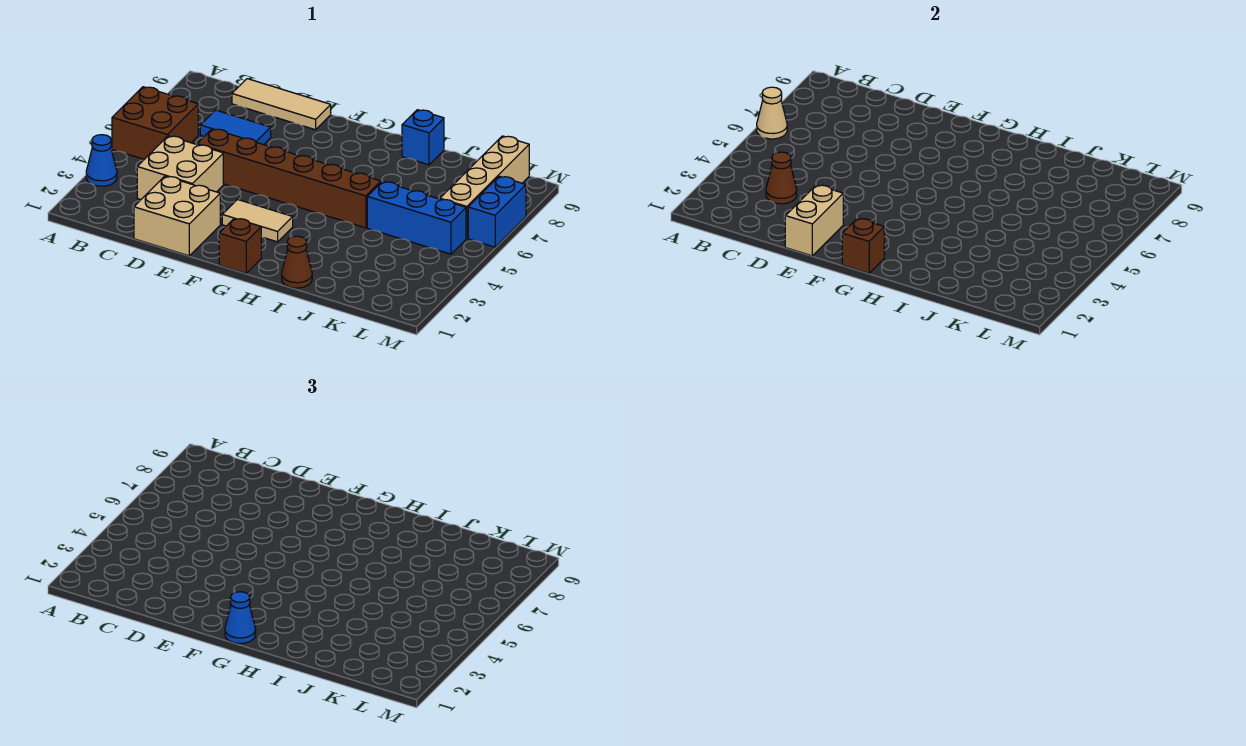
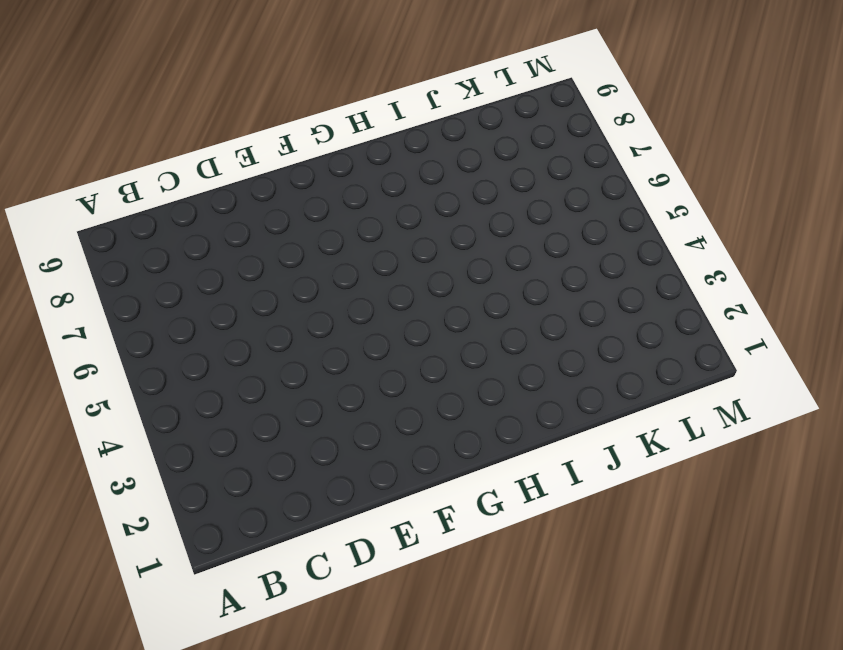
none -> blue cone A3 level 1
none -> brown brick A5:B6 level 1
none -> tan brick C3:D4 level 1

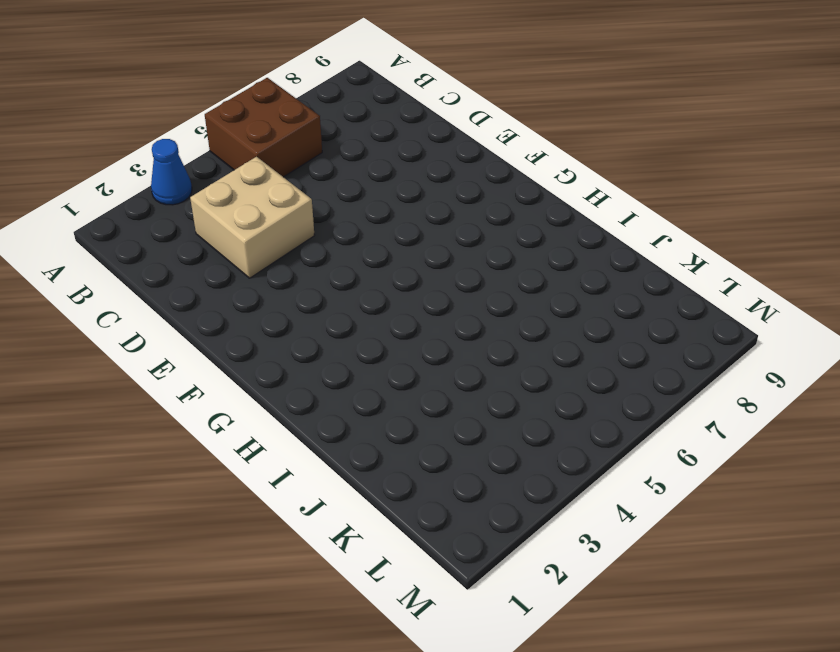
none -> blue tile C7:D7 level 1
none -> tan tile C9:E9 level 1
none -> tan brick D1:E2 level 1

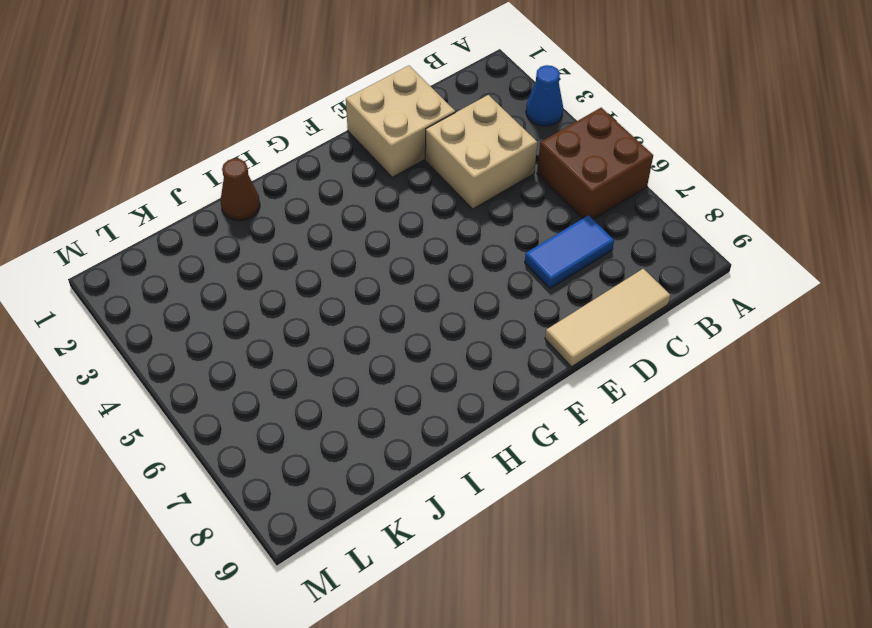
none -> brown brick D5:I5 level 1
none -> tan tile F3:G3 level 1
none -> brown brick G1 level 1

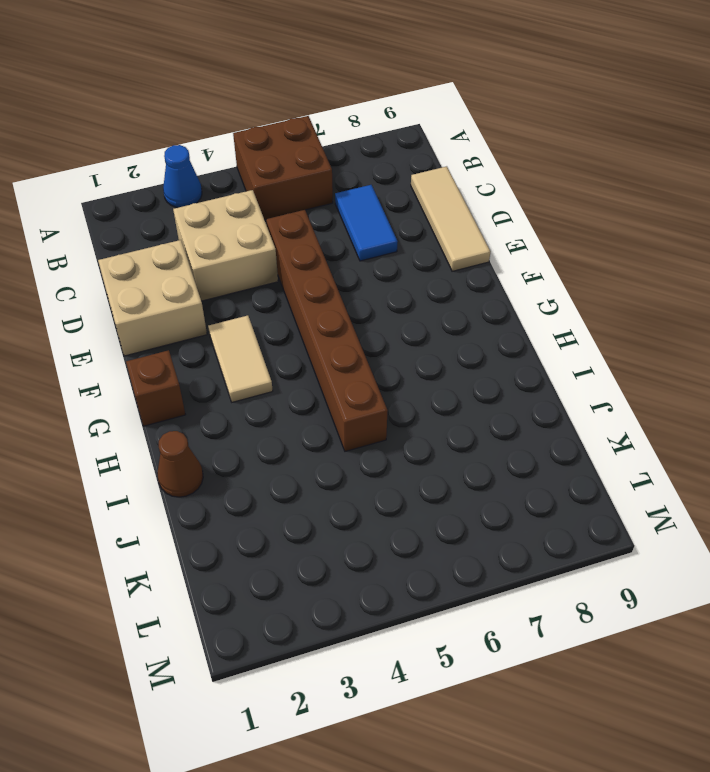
none -> blue brick I9 level 1
none -> blue brick J5:L5 level 1
none -> tan brick L6:L9 level 1

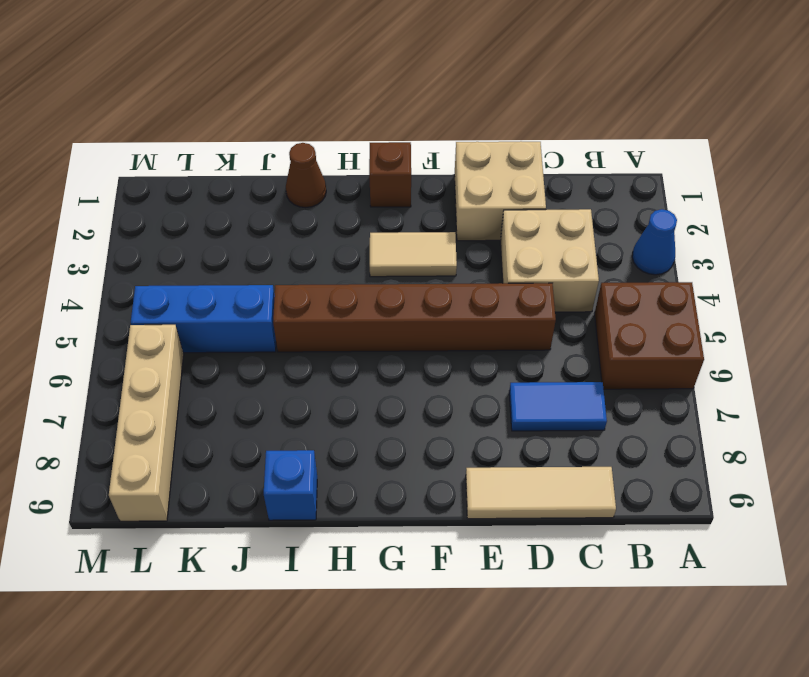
none -> blue brick M6:M7 level 1
none -> tan cone A6 level 2
none -> brown cone C3 level 2

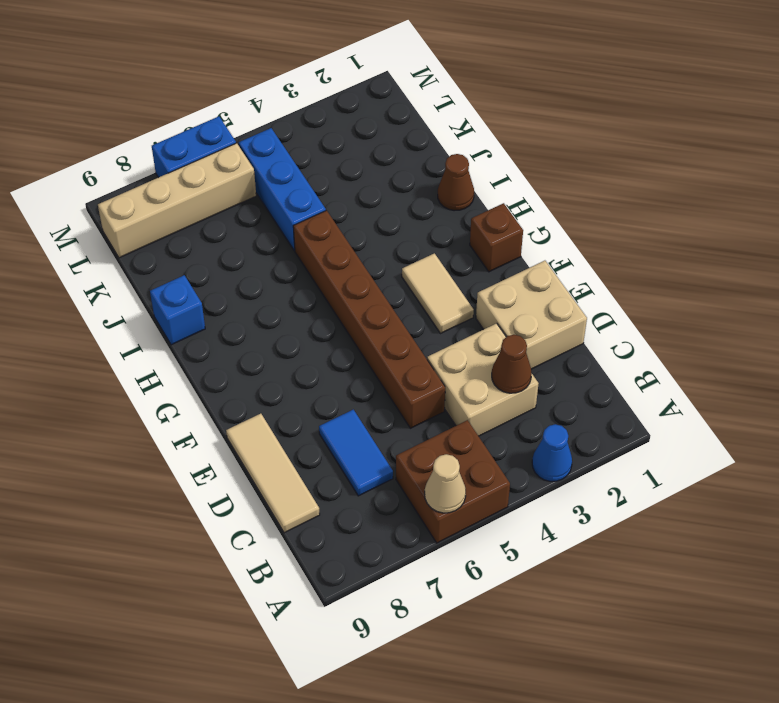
none -> tan brick E1:E2 level 2
none -> brown brick G1 level 2
none -> blue cone G1 level 3

